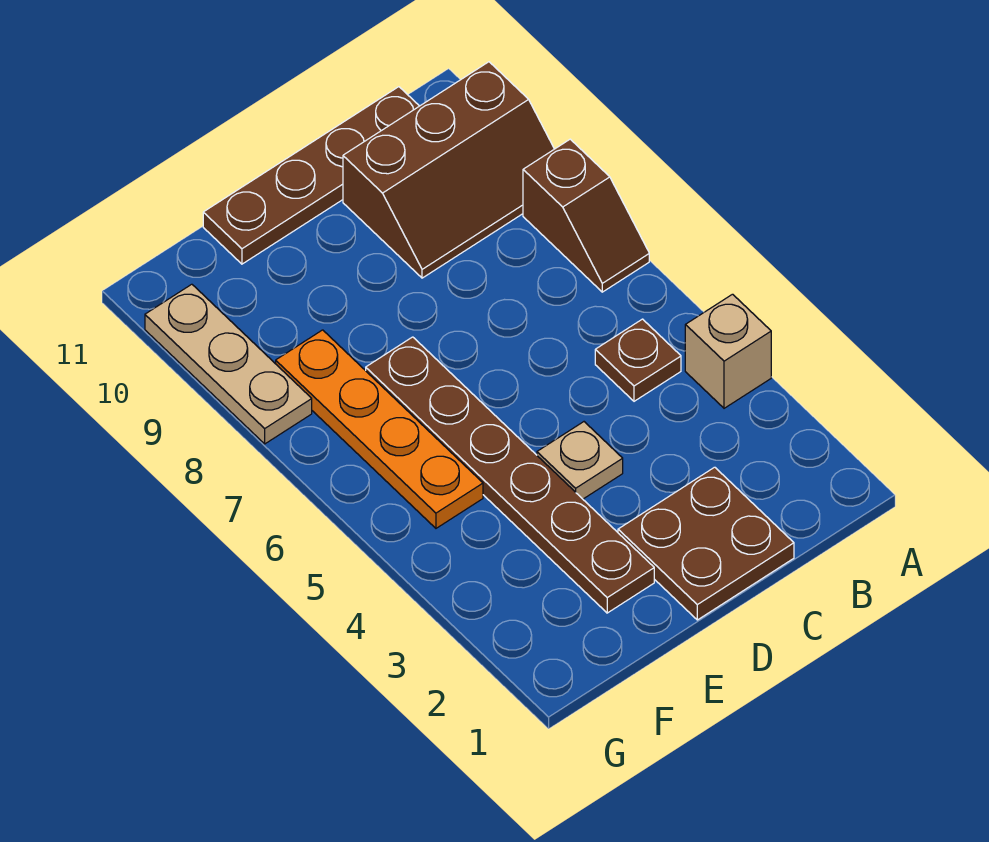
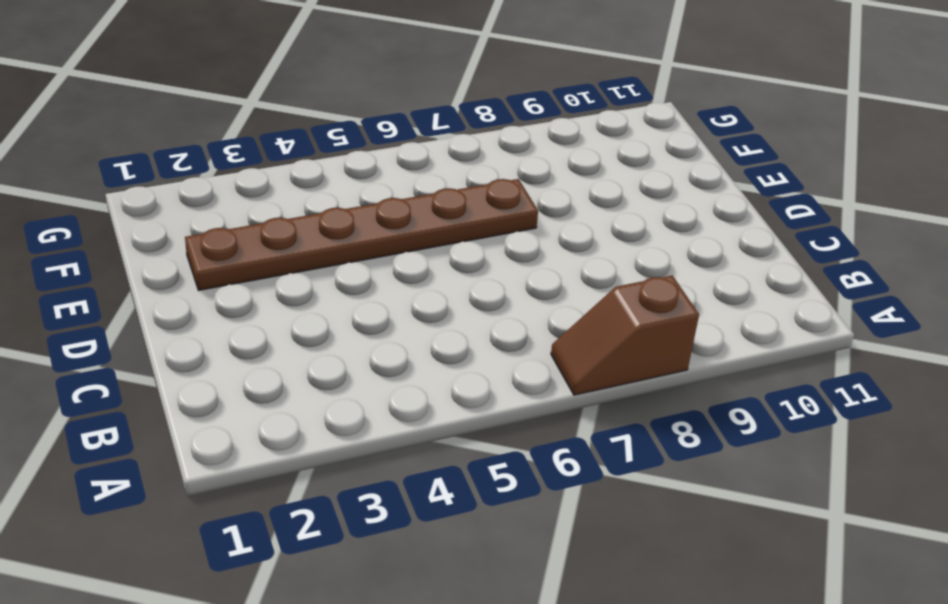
none -> tan brick A4 level 1
none -> brown slope A9:C10 level 1 top 10

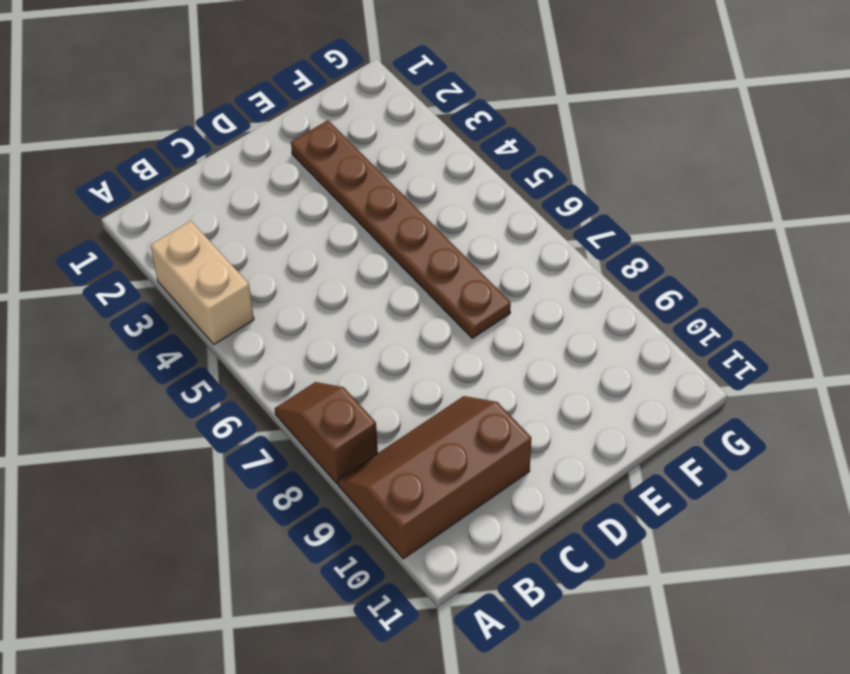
tan brick A3:A4 level 1 -> tan brick A4 level 1
none -> brown plate B5 level 1
none -> brown plate B11:E11 level 1

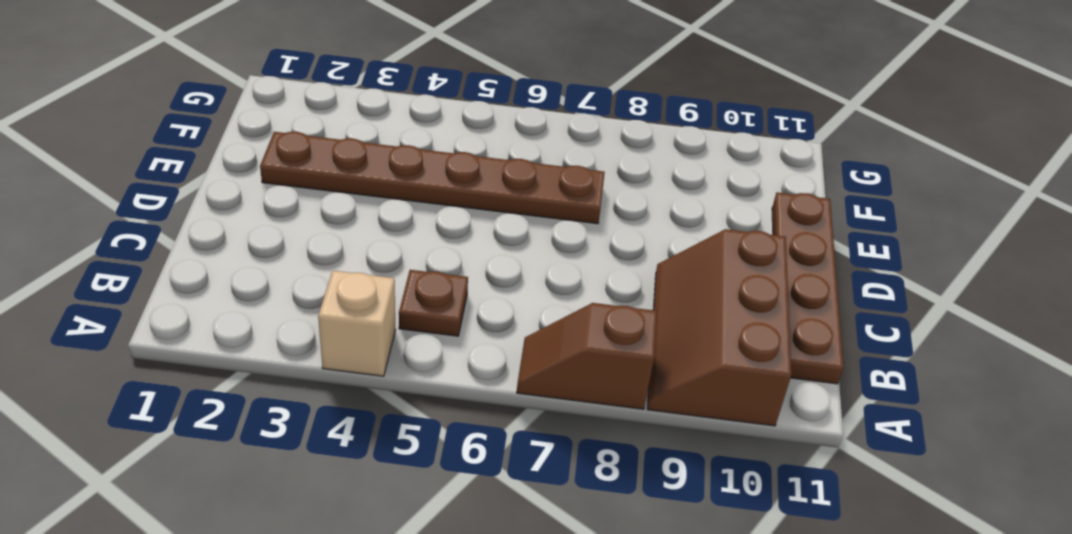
none -> brown plate C1:D2 level 1
none -> tan plate D4 level 1

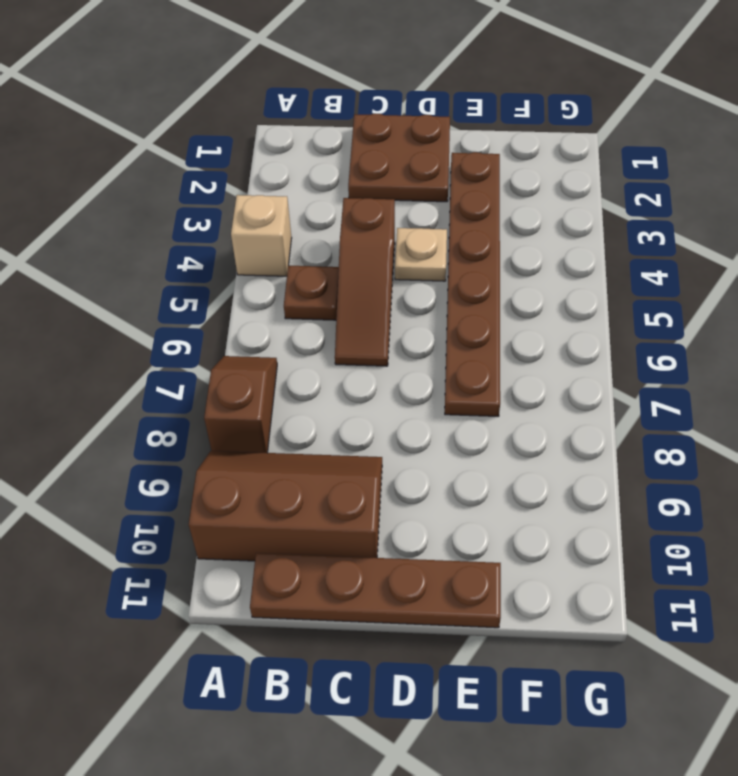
brown slope C4:C6 level 1 top 4 -> none
none -> orange plate F5:F8 level 1
none -> tan plate G8:G10 level 1

